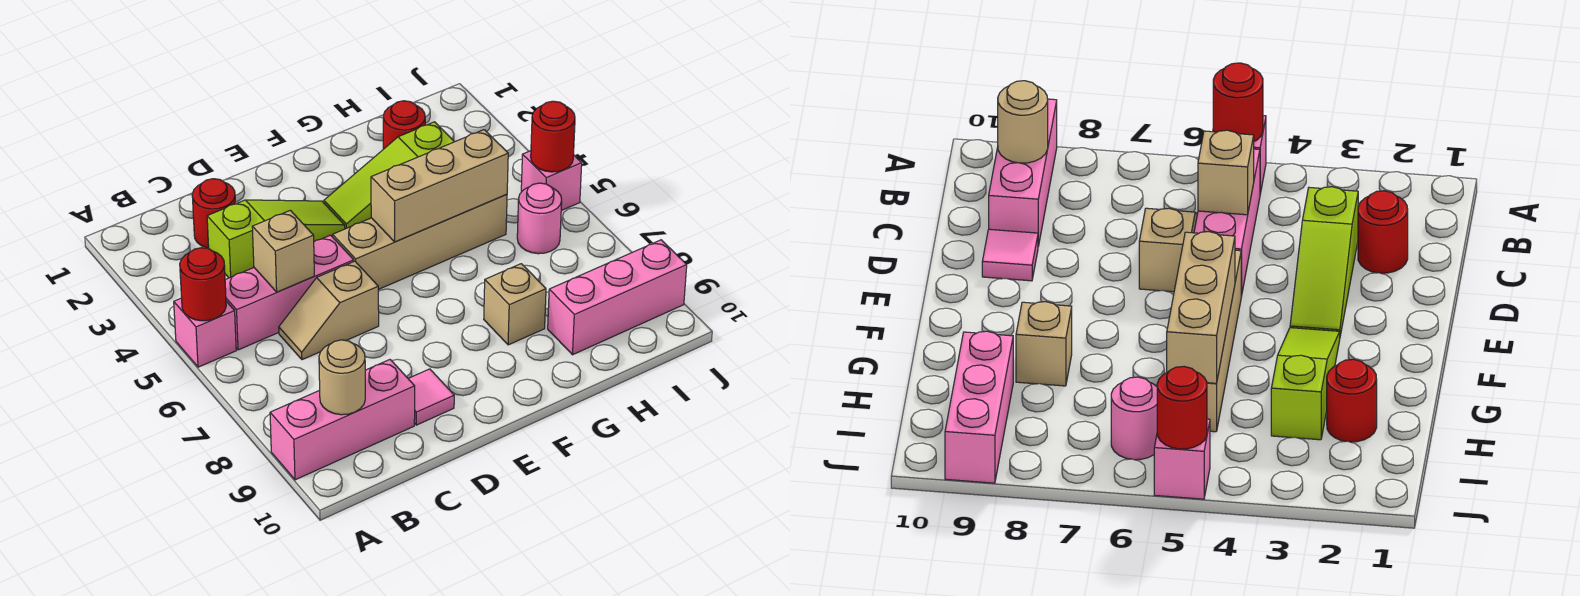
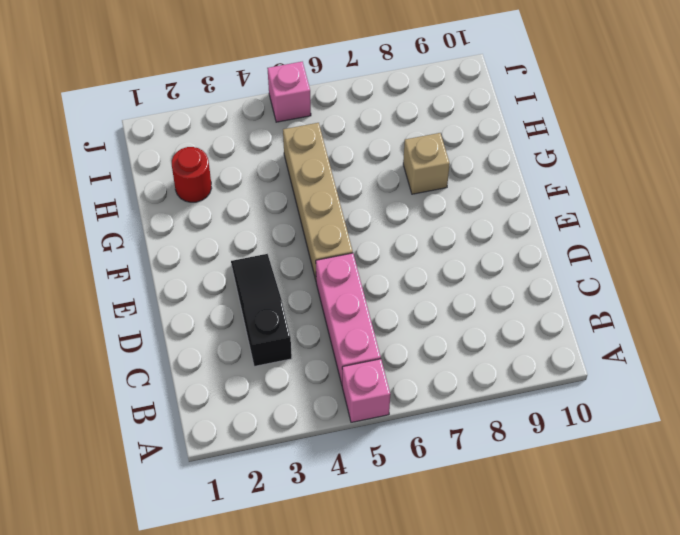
black slope C3:E3 level 1 top C -> lime slope C3:E3 level 1 top C
none -> pink brick A9:C9 level 1
none -> red round brick C2 level 1
none -> tan slope C6:D6 level 1 top D

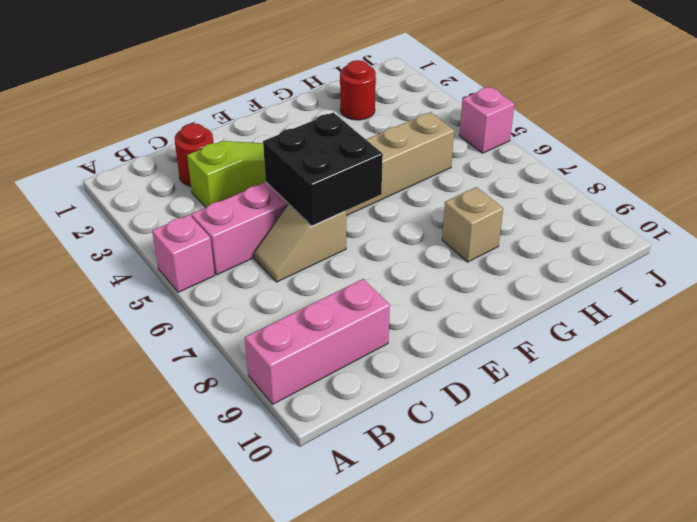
black brick D5:E6 level 2 -> none
none -> pink tile D9 level 1
none -> lime slope F3:H3 level 1 top H
none -> pink brick H9:J9 level 1

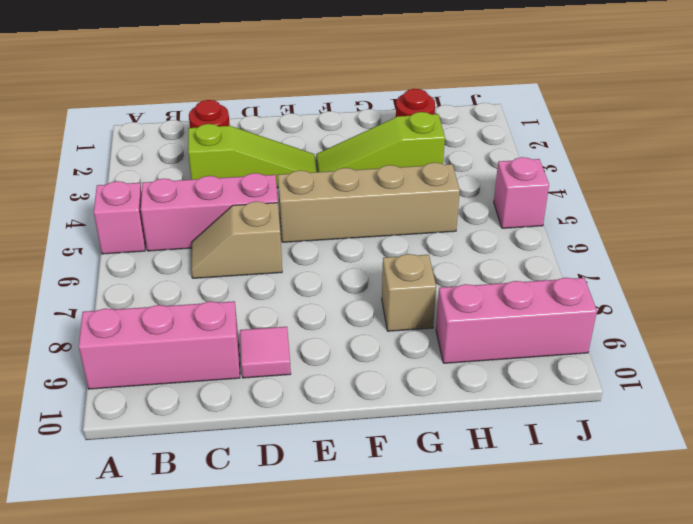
none -> pink round brick I6 level 1
none -> red round brick A5 level 2
none -> tan round brick B9 level 2

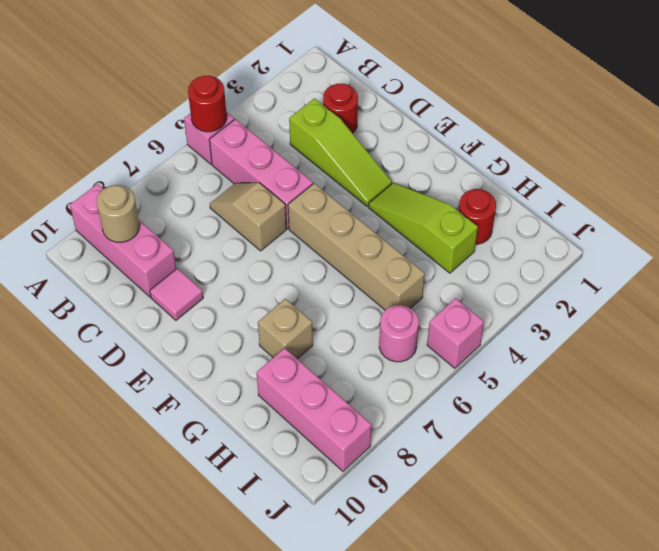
none -> tan brick C5 level 2
none -> tan brick F5:H5 level 2
none -> red round brick J5 level 2

